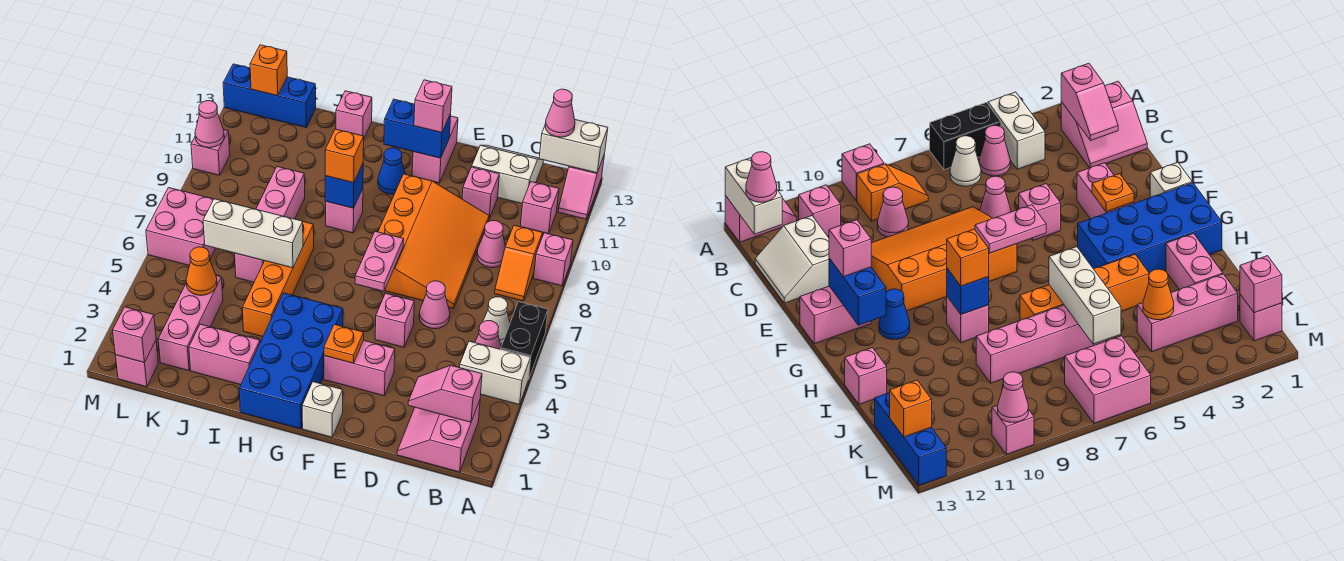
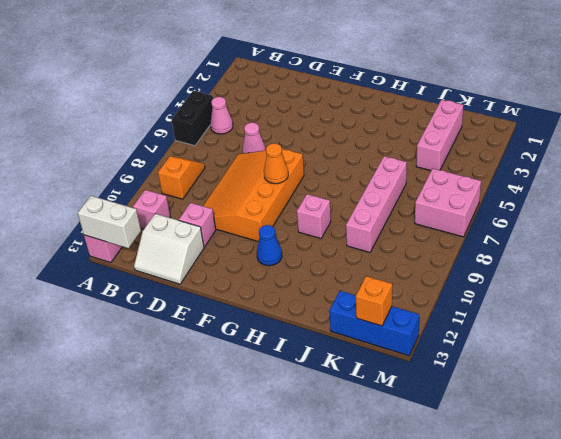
orange cone F8 level 2 -> orange cone K4 level 2
none -> white brick A4:B4 level 1
none -> pink brick A9 level 1
none -> pink slope B1:C2 level 1 top B
none -> white cone B6 level 1

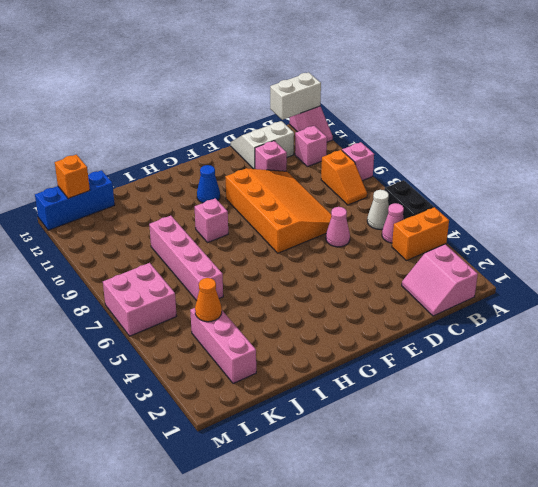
orange brick A4:B4 level 1 -> white brick A4:B4 level 1
none -> pink cone C9 level 1
none -> pink brick E3:F3 level 1
none -> pink brick E5 level 1
none -> white brick F1 level 1

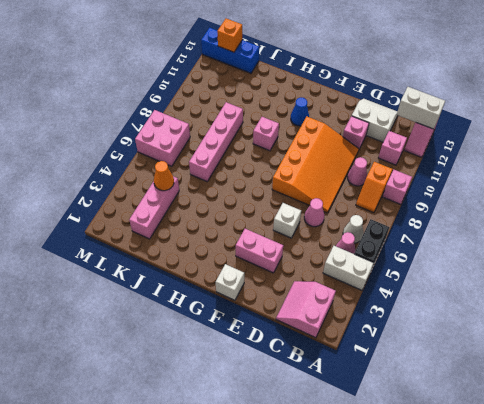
white brick E5 level 1 -> pink brick E5 level 1
none -> pink brick F12:F13 level 1
none -> blue brick G1:H4 level 1
none -> pink brick I2:J2 level 1
none -> orange brick I4:I7 level 1

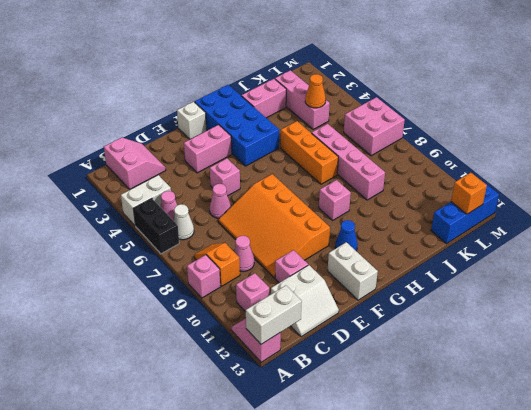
white brick F12:F13 level 1 -> pink brick F12:F13 level 1
orange brick I5:I7 level 1 -> orange brick I4:I7 level 1
none -> pink brick I13 level 1
none -> pink brick L1 level 1
none -> pink brick M10 level 1
none -> pink slope B2:C2 level 2 top B

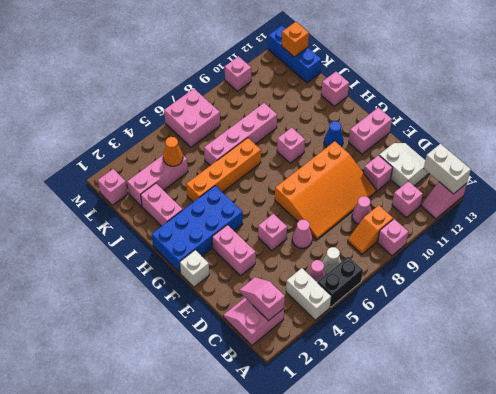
none -> orange plate F3 level 2
none -> pink plate F6:F7 level 2
none -> blue brick F12:G12 level 2
none -> blue brick H9 level 2

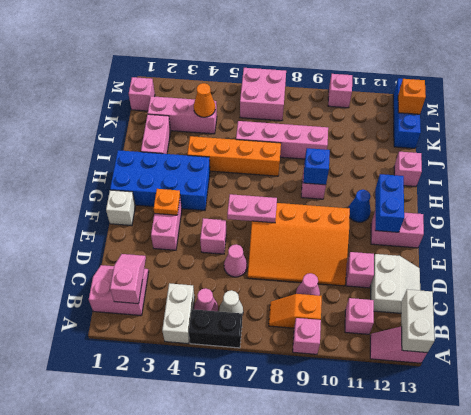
none -> white brick I6:K6 level 2
none -> pink brick L1 level 2
none -> pink cone M10 level 2
none -> pink cone B13 level 3

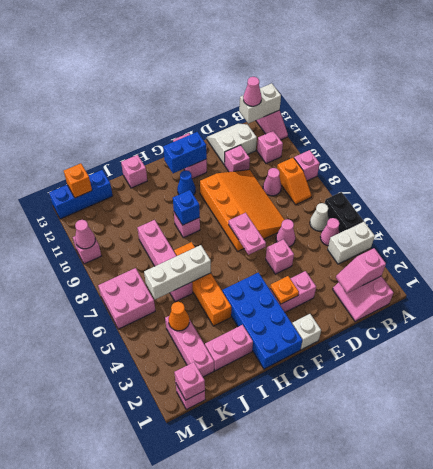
none -> pink brick F12 level 3
none -> orange brick H9 level 3

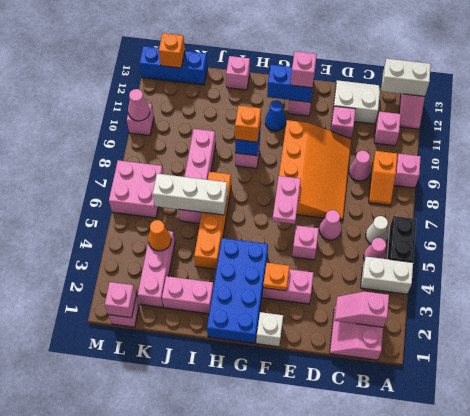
none -> pink cone B13 level 3

